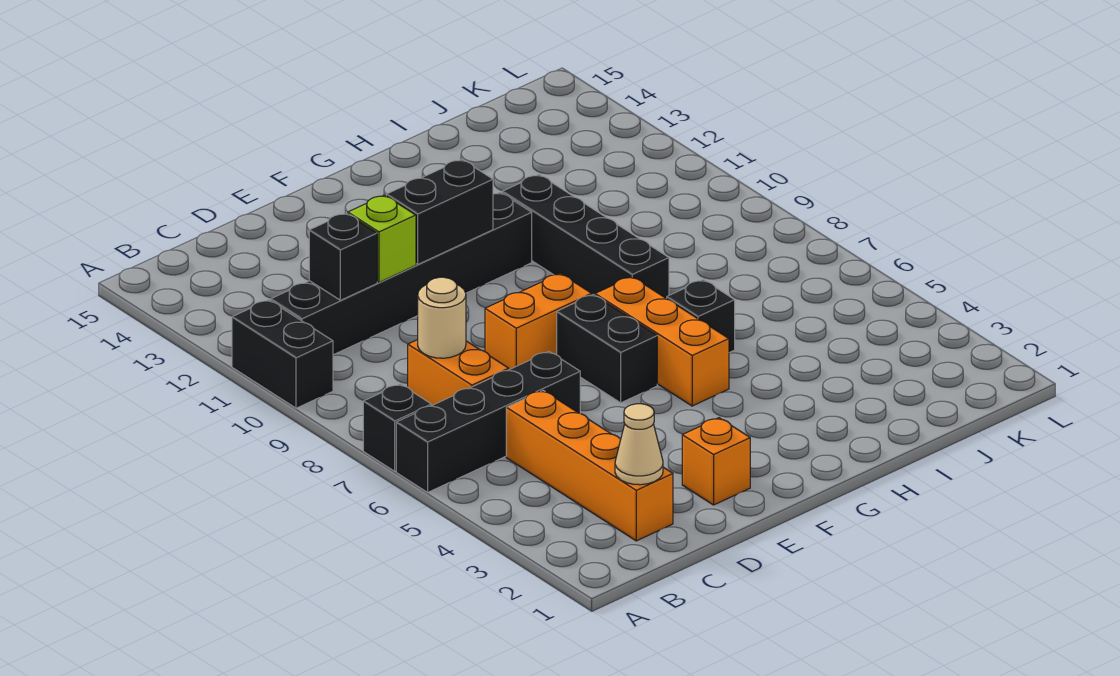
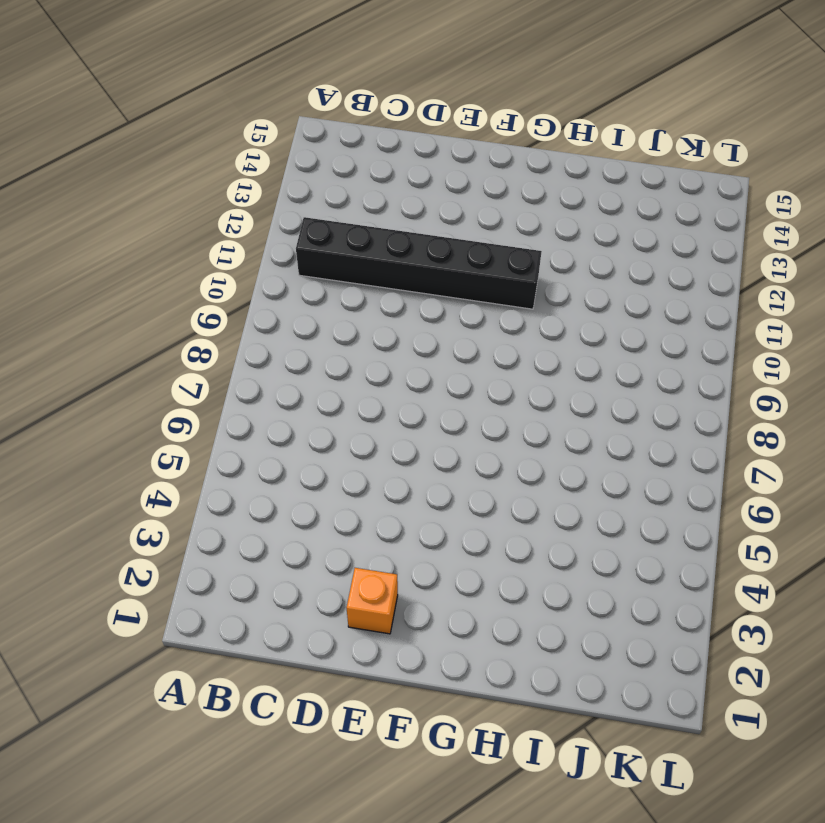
none -> black brick A6:D6 level 1
none -> black brick A7 level 1
none -> black brick A10:A11 level 1

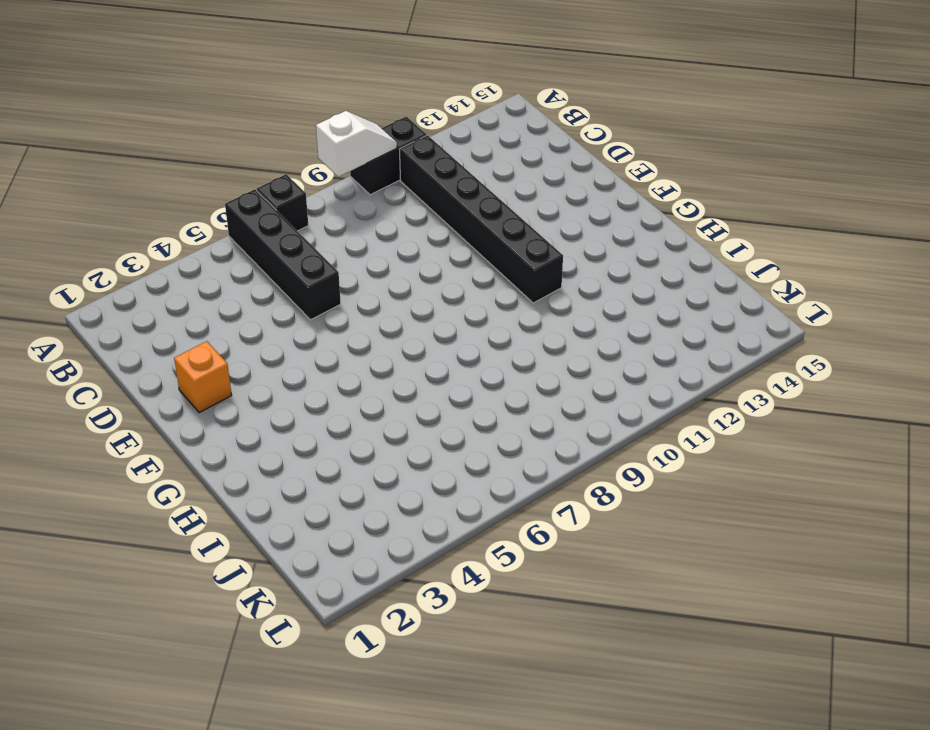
white slope A9:A10 level 2 top 9 -> none
none -> orange brick C2:C5 level 1
none -> orange brick C7:C8 level 1
none -> orange brick E8:F8 level 1

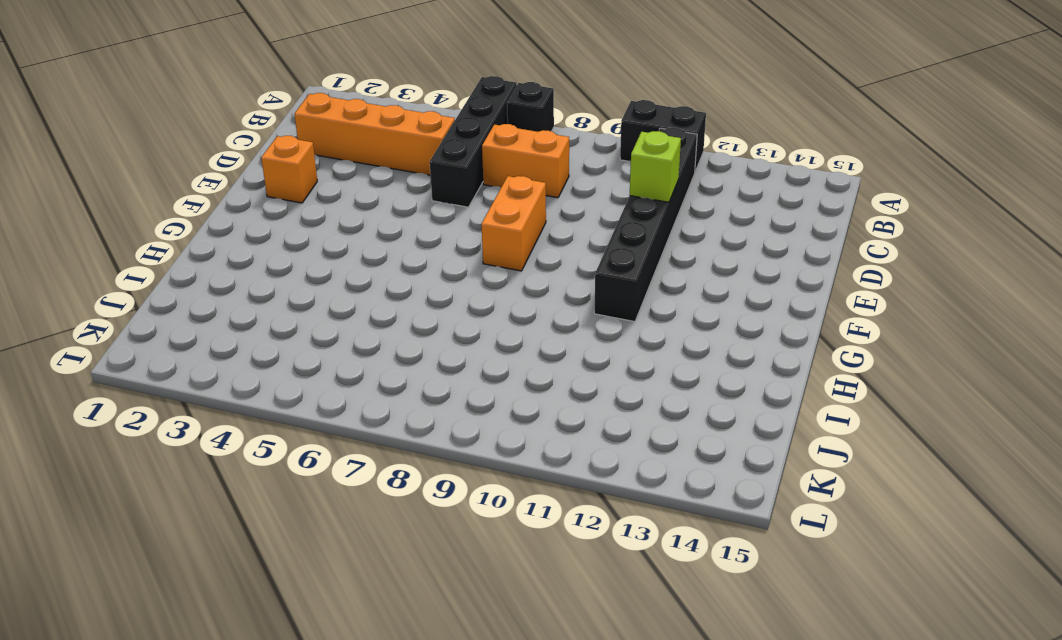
none -> black brick F6:F7 level 1
none -> orange brick G5:G7 level 1
none -> black brick H6 level 1

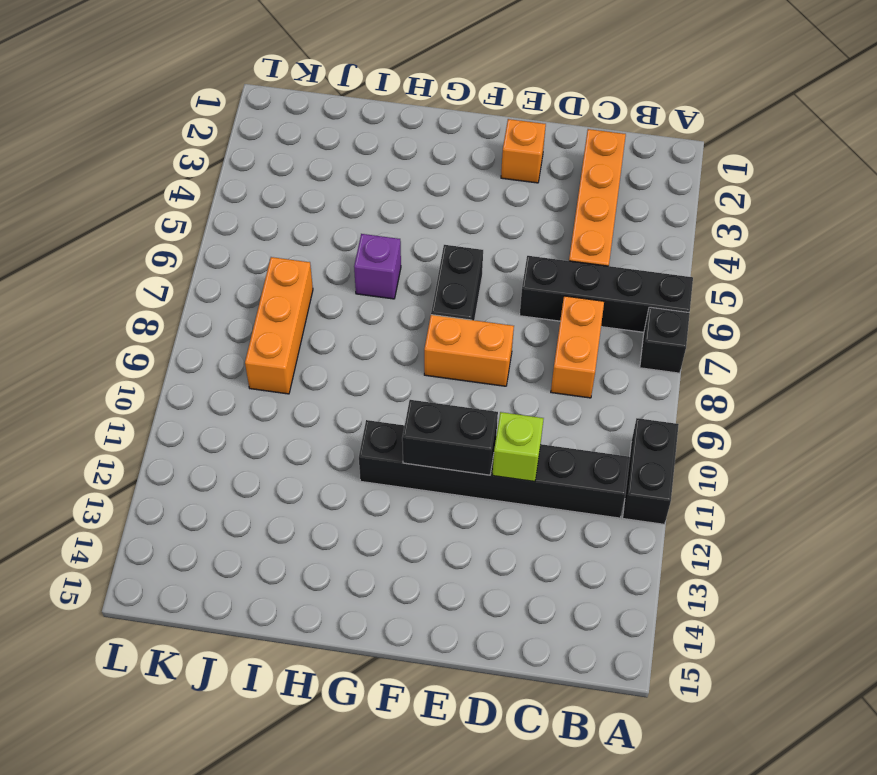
purple brick H6 level 1 -> black brick H6 level 1
orange brick J7:J9 level 1 -> orange brick G5:G7 level 1
none -> black brick H8:H11 level 1
none -> tan cone C2 level 2
none -> tan round brick C8 level 2

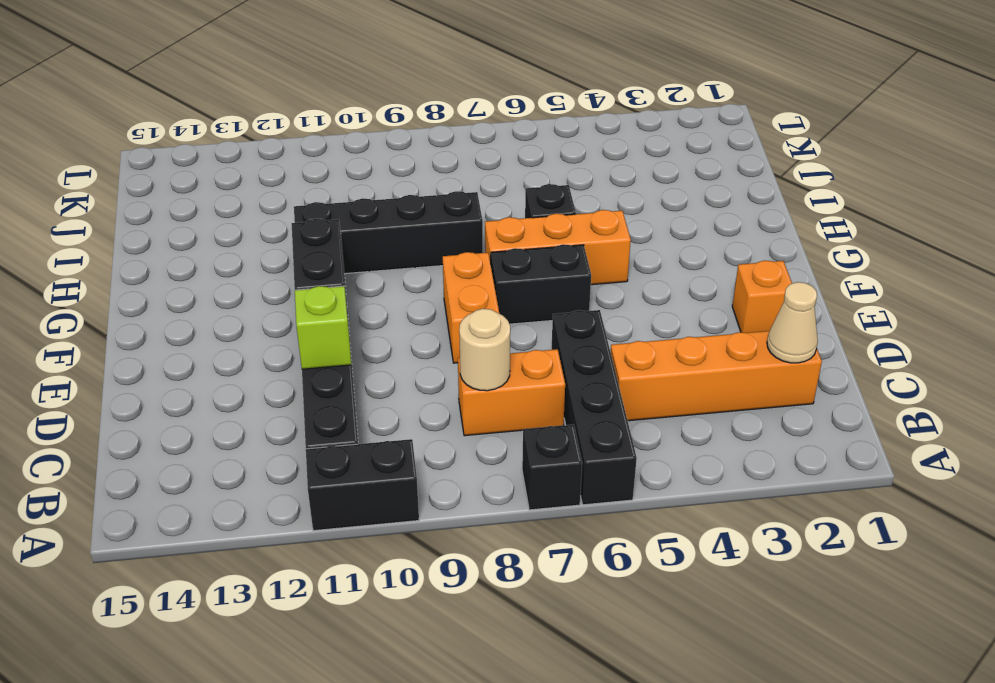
none -> black brick C11 level 2

